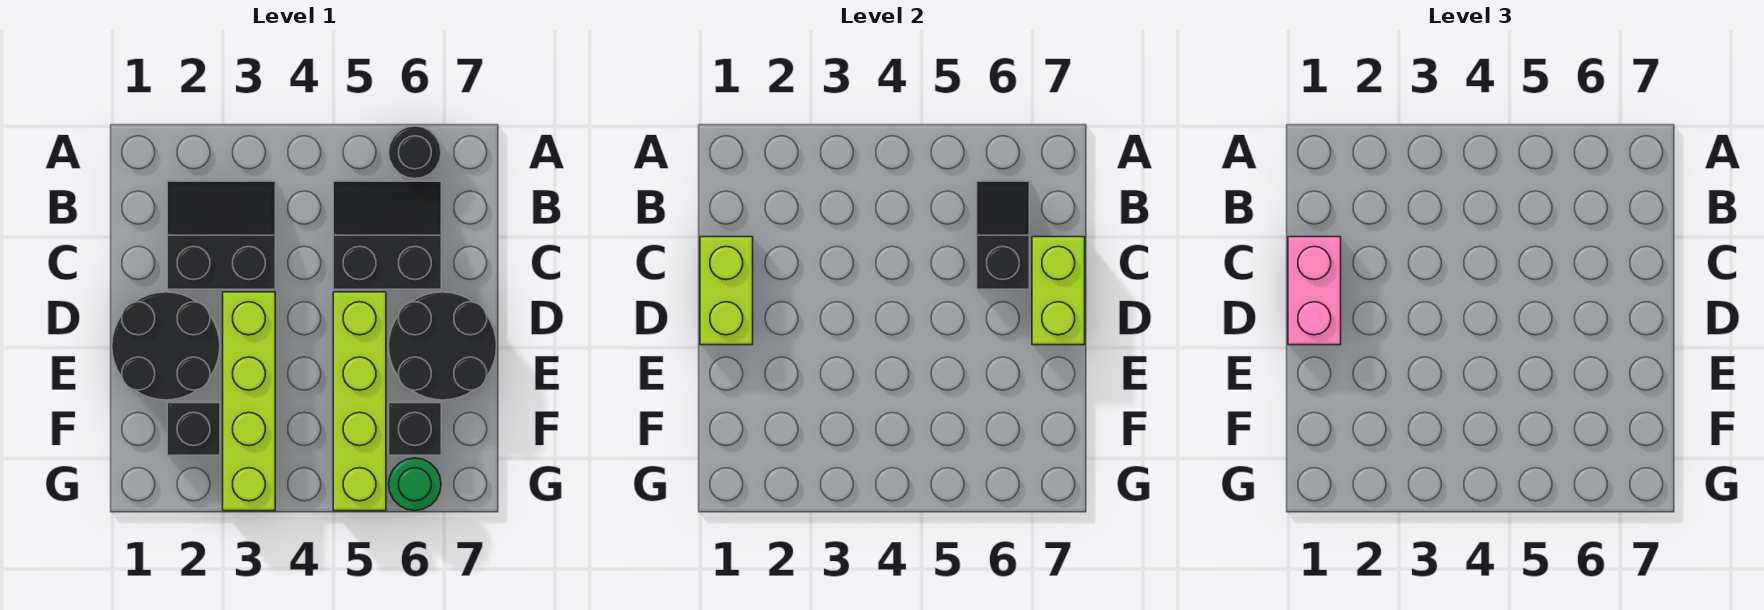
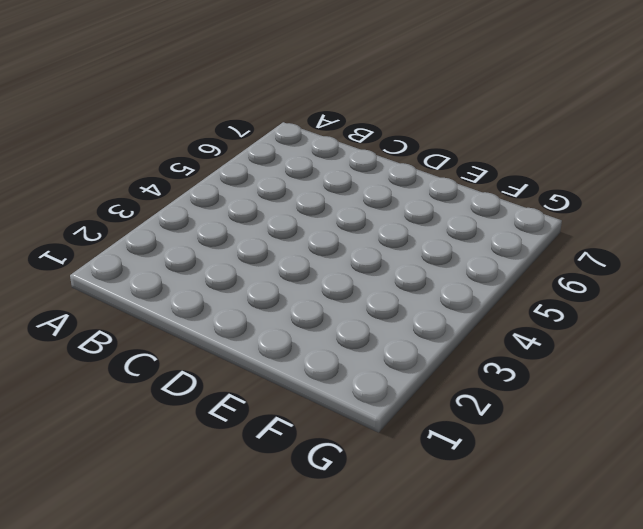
none -> black round brick A6 level 1
none -> black slope B2:C3 level 1 top C
none -> black slope B5:C6 level 1 top C

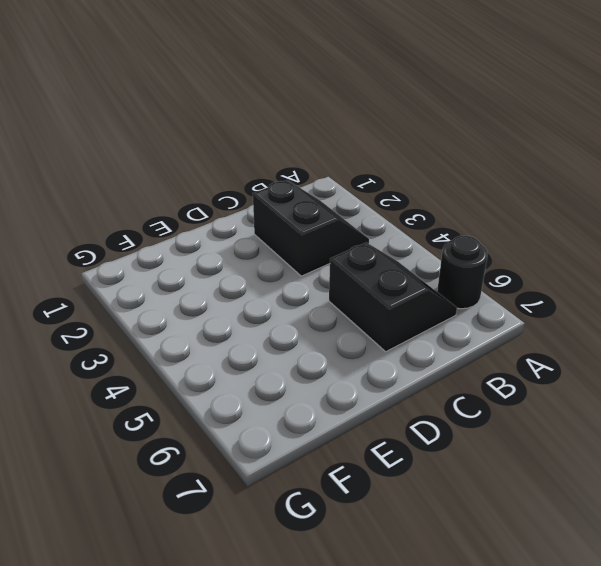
none -> black round brick D1:E2 level 1
none -> lime brick D3:G3 level 1
none -> lime brick D5:G5 level 1

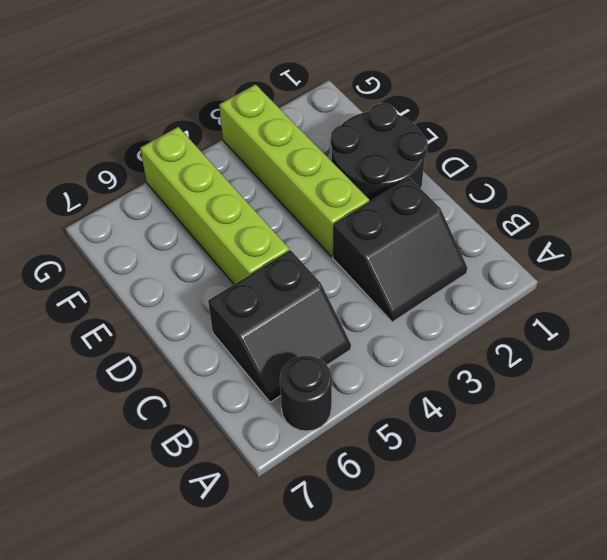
none -> black round brick D6:E7 level 1
none -> black brick F2 level 1
none -> black brick F6 level 1

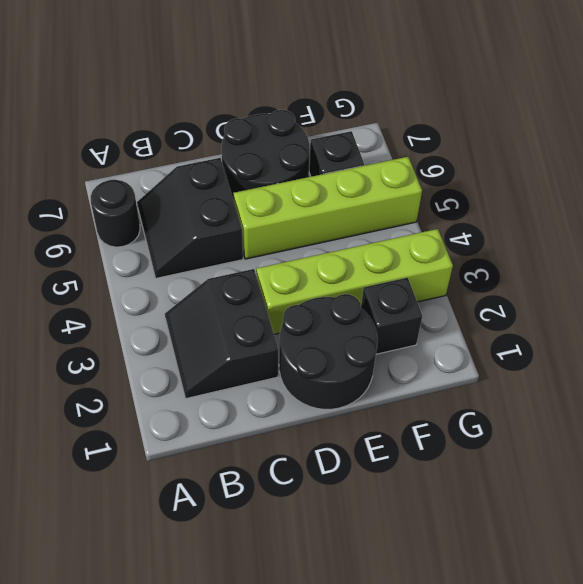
none -> green round brick G6 level 1
none -> black slope B6:C6 level 2 top C
none -> lime brick C1:D1 level 2

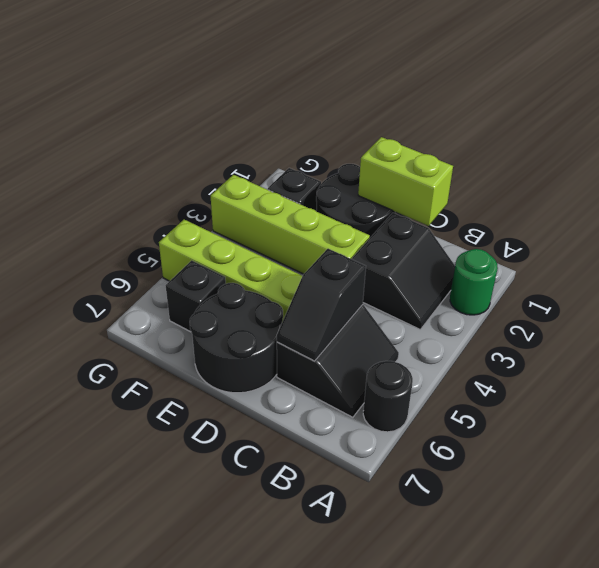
green round brick A2 level 1 -> green round brick G6 level 1
black slope C5:C6 level 2 top 5 -> black slope B6:C6 level 2 top C
none -> lime brick C7:D7 level 2
none -> pink brick C1:D1 level 3

